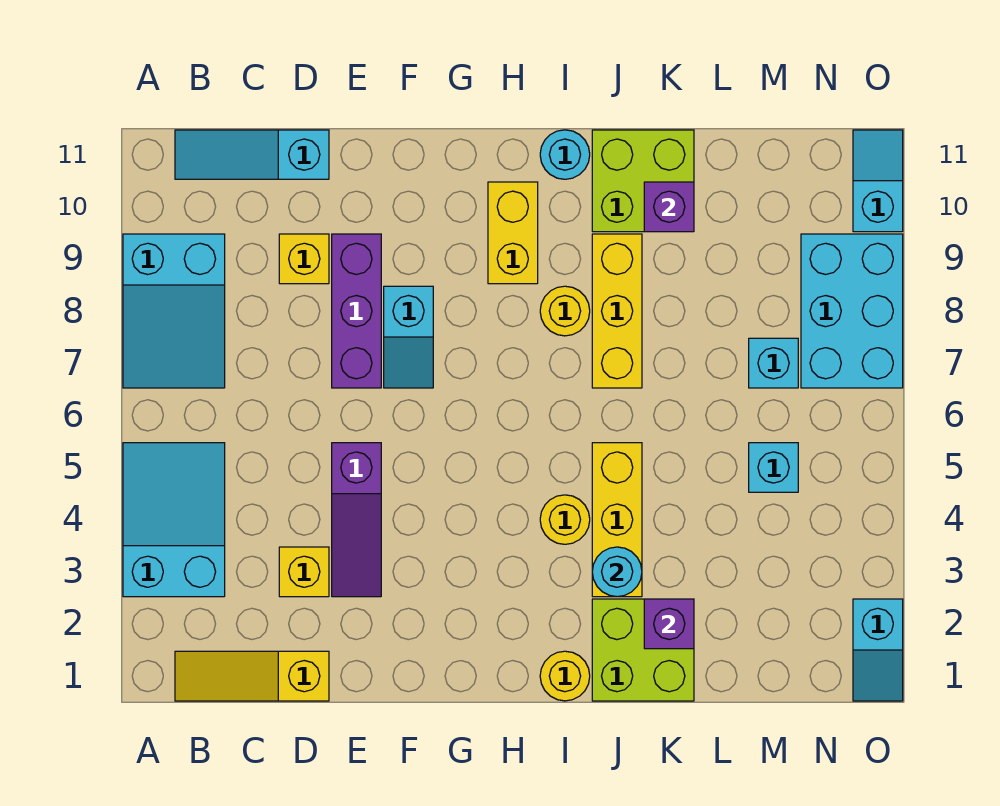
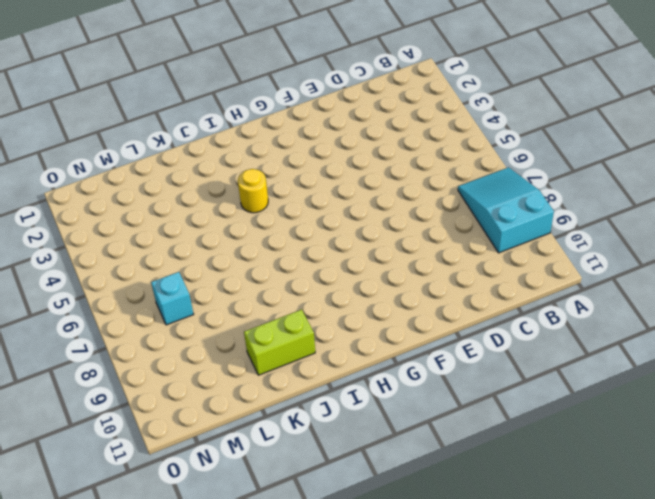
lime brick J10:K10 level 1 -> lime brick J10:K11 level 1
none -> cyan slope A3:B5 level 1 top 3
none -> yellow slope B1:D1 level 1 top D
none -> cyan slope B11:D11 level 1 top D

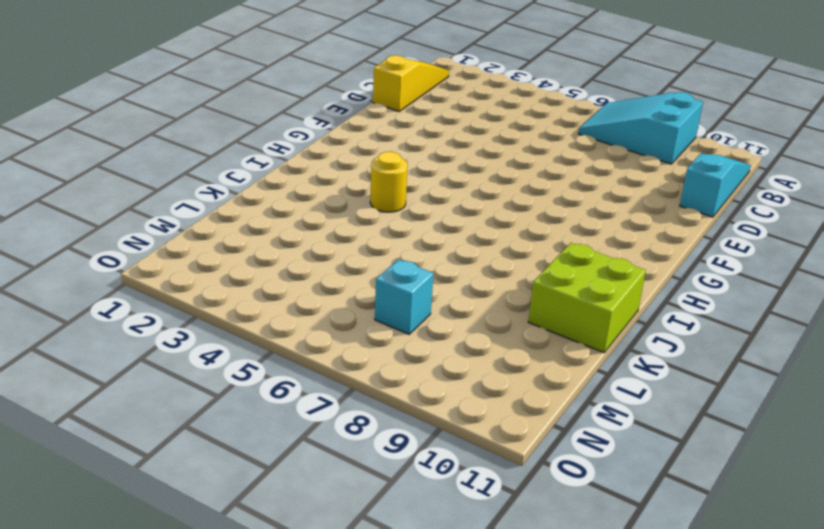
none -> cyan slope A3:B5 level 1 top 3
none -> yellow brick D3 level 1
none -> yellow brick D9 level 1

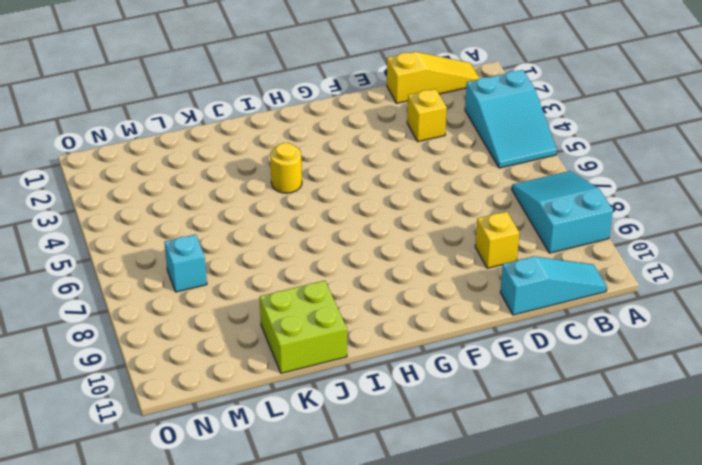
none -> purple slope E3:E5 level 1 top 5
none -> purple brick E7:E9 level 1
none -> cyan slope F7:F8 level 1 top 8

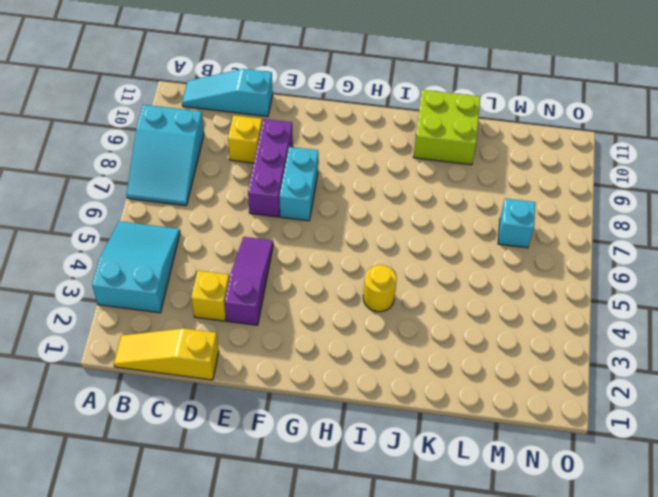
purple slope E3:E5 level 1 top 3 -> purple slope E3:E5 level 1 top 5
cyan brick F7:F8 level 1 -> cyan slope F7:F8 level 1 top 8
none -> yellow brick H9:H10 level 1
none -> yellow round brick I1 level 1
none -> yellow round brick I8 level 1

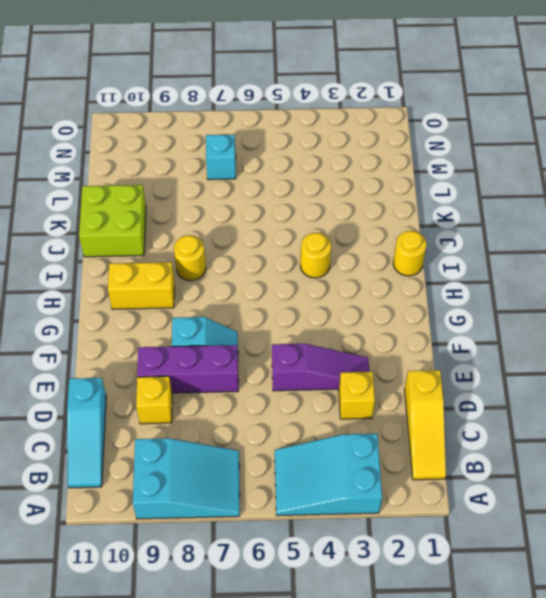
none -> cyan round brick I11 level 1
none -> lime brick J1:K2 level 1
none -> yellow brick J3:J5 level 1

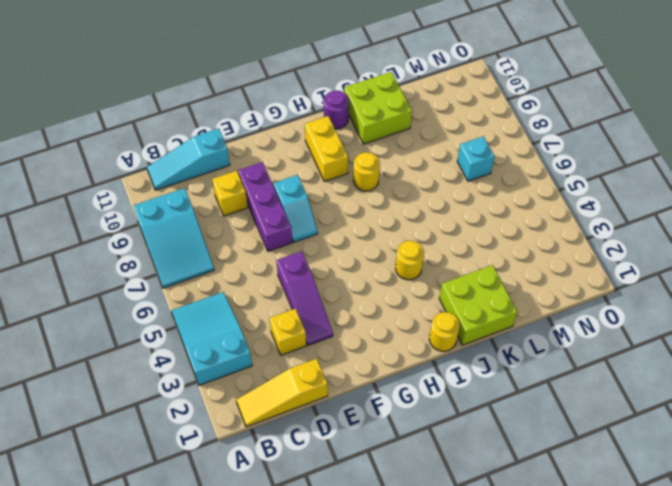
purple round brick I11 level 1 -> cyan round brick I11 level 1
none -> yellow brick J3:J5 level 1
none -> yellow brick J7:J9 level 1
none -> cyan brick M5 level 1

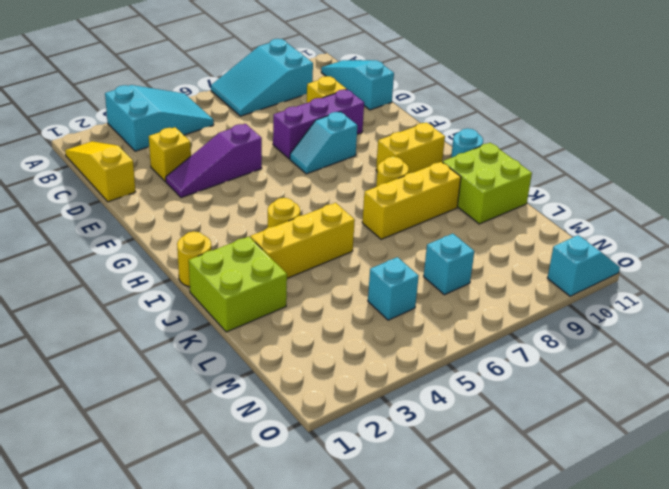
none -> cyan brick N7:O9 level 1
none -> cyan slope O1:O2 level 1 top 2
none -> cyan round brick J3 level 2

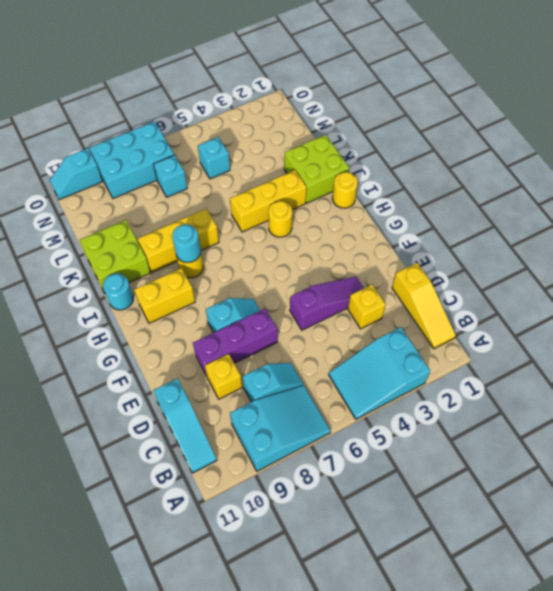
cyan slope C7:C8 level 1 top 8 -> cyan slope O1:O2 level 1 top 2
cyan round brick I8 level 2 -> cyan round brick J3 level 2
none -> purple brick K2 level 2
none -> purple brick K10 level 2

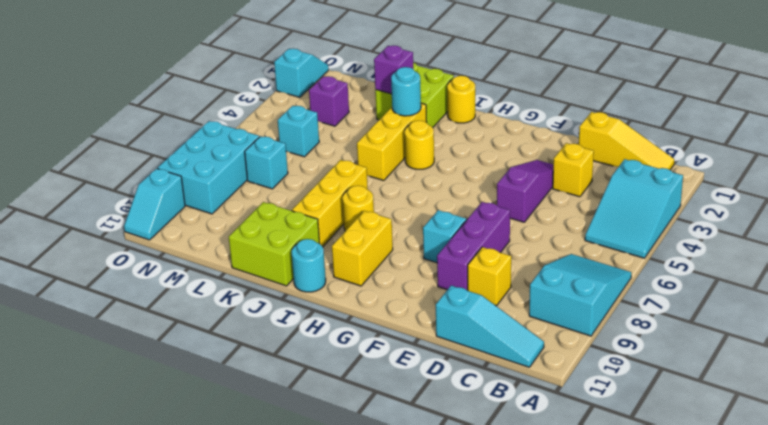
purple brick M3 level 1 -> purple brick K10 level 2

